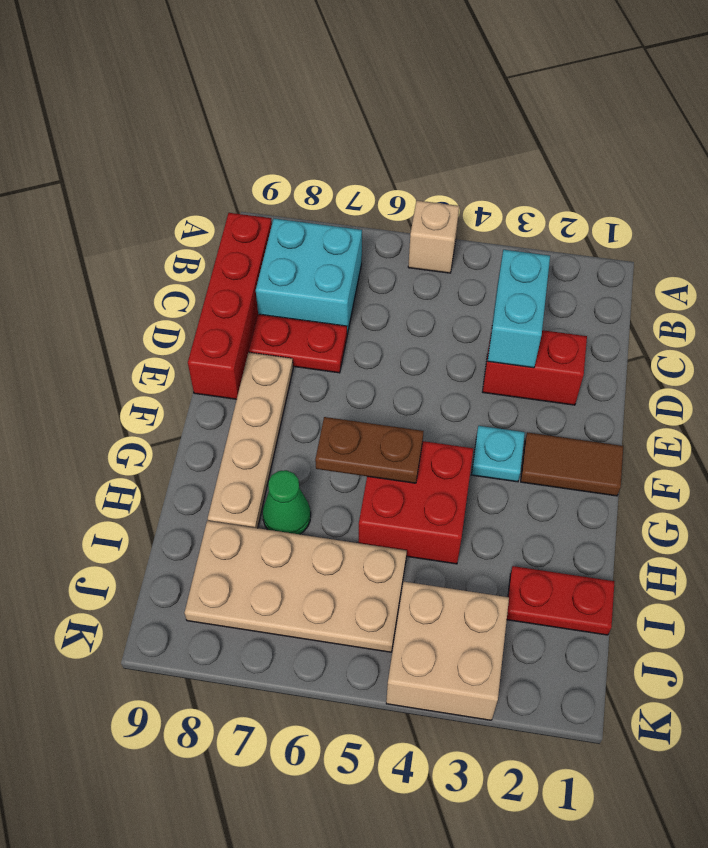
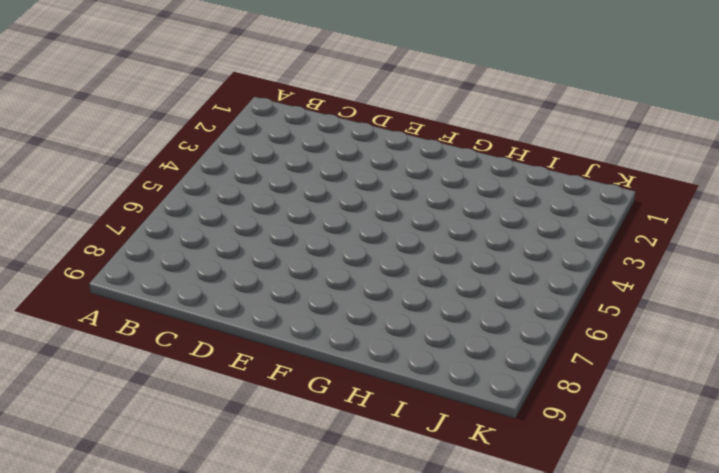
none -> tan brick A5 level 1
none -> cyan brick B7:C8 level 1
none -> red brick B9:E9 level 1

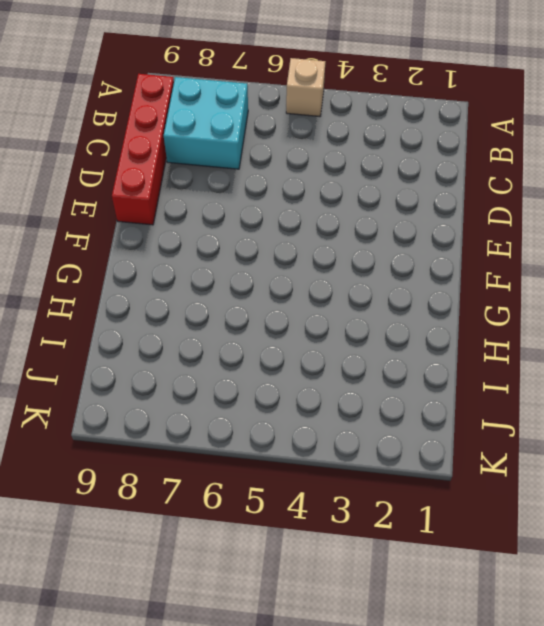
none -> red brick D2:D3 level 1
none -> red plate D7:D8 level 1
none -> tan plate E8:H8 level 1

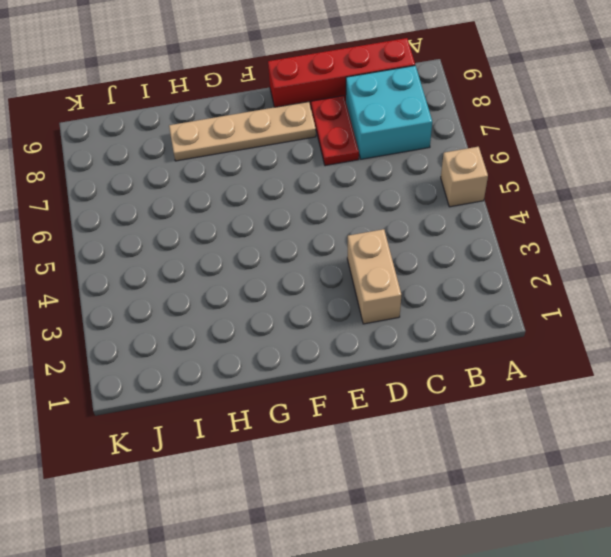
tan brick D2:D3 level 1 -> red brick D2:D3 level 1
none -> brown tile F1:F2 level 1
none -> cyan plate F3 level 1
none -> red brick G4:H5 level 1

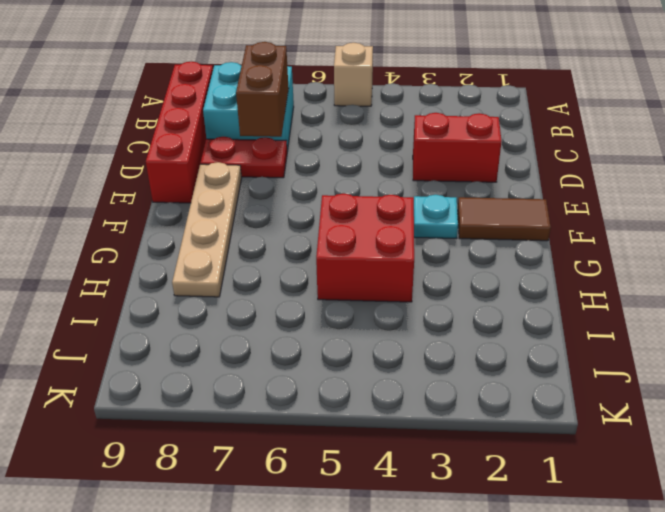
brown brick C7:D7 level 2 -> none
none -> green cone H7 level 1
none -> red plate I1:I2 level 1
none -> tan plate I5:J8 level 1

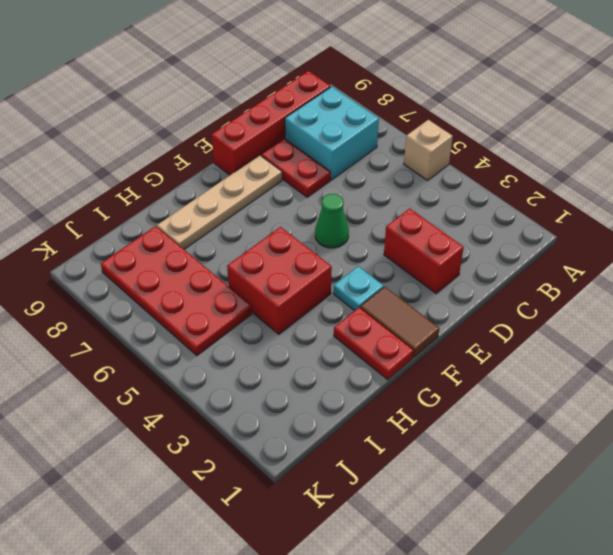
green cone E5 level 1 -> green cone H7 level 1
red plate G1:G2 level 1 -> red plate I1:I2 level 1
red plate I5:J8 level 1 -> tan plate I5:J8 level 1
none -> tan brick J3:K4 level 1
none -> cyan brick C3:D3 level 2
none -> brown plate G5:G6 level 2

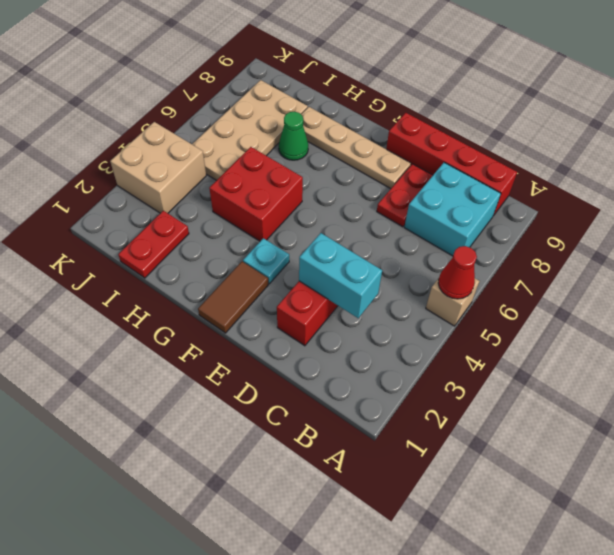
red cone A5 level 2 -> none
none -> brown plate G5:G6 level 2

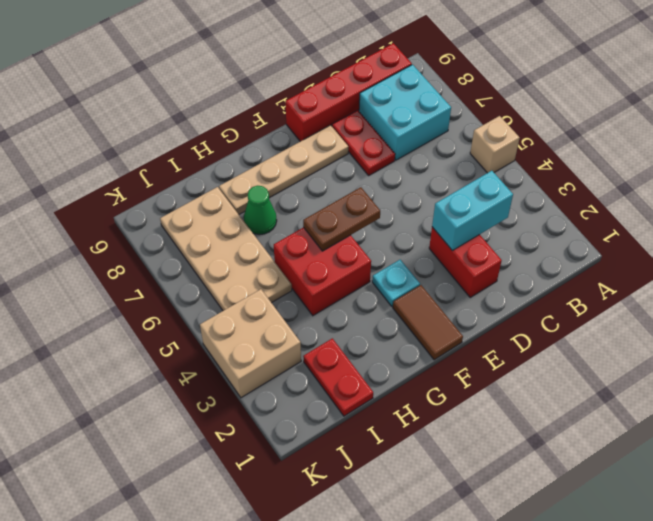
brown plate F5:G5 level 2 -> brown plate G5:G6 level 2

